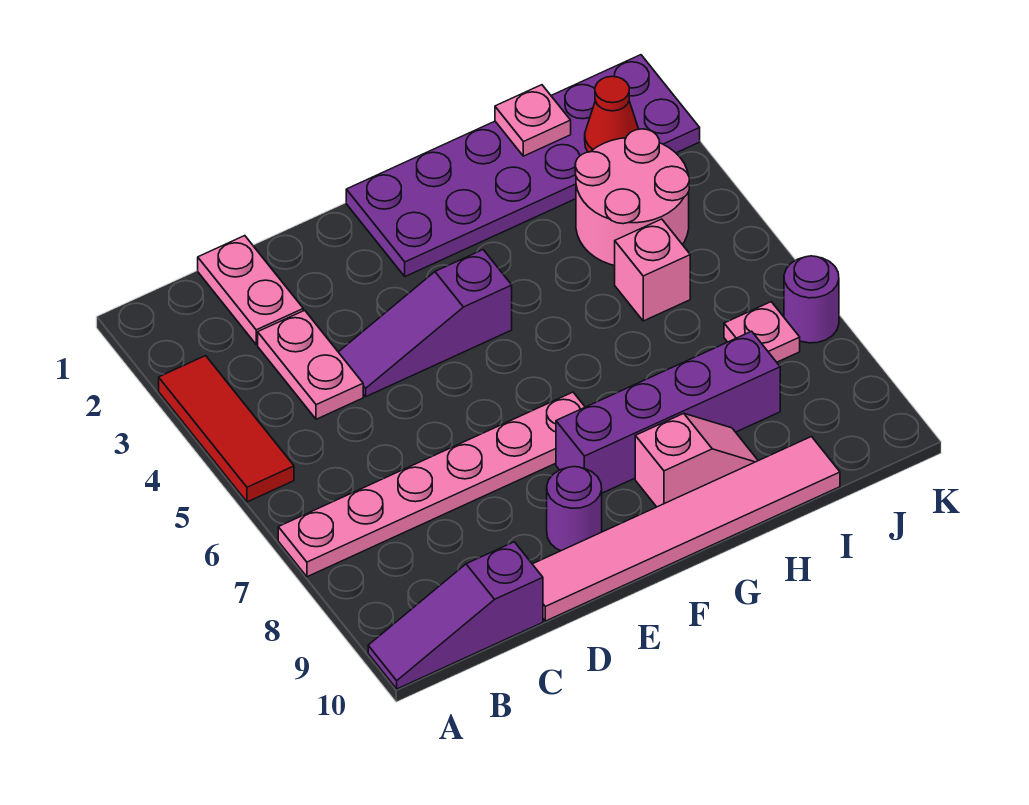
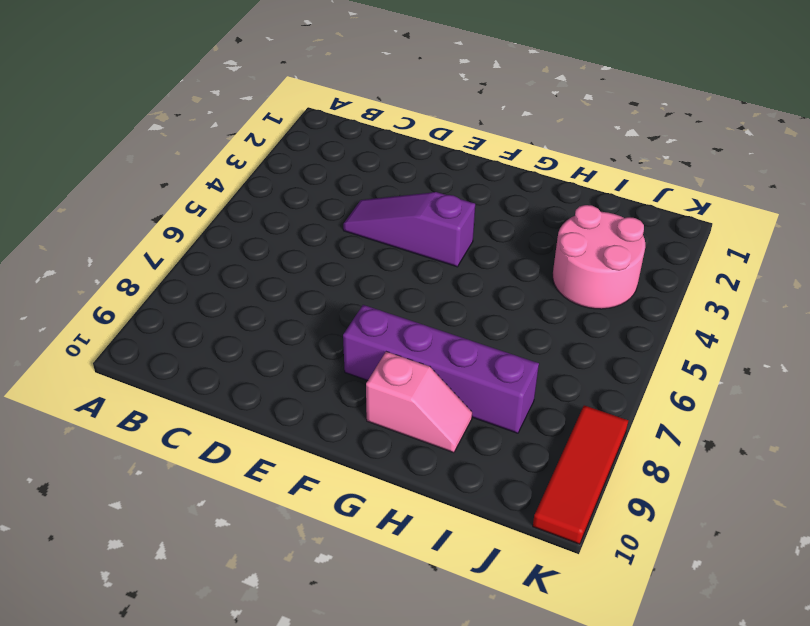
red tile K8:K10 level 1 -> red tile A3:A5 level 1
none -> pink plate A7:F7 level 1
none -> purple slope A10:C10 level 1 top C
none -> pink plate C1:C2 level 1

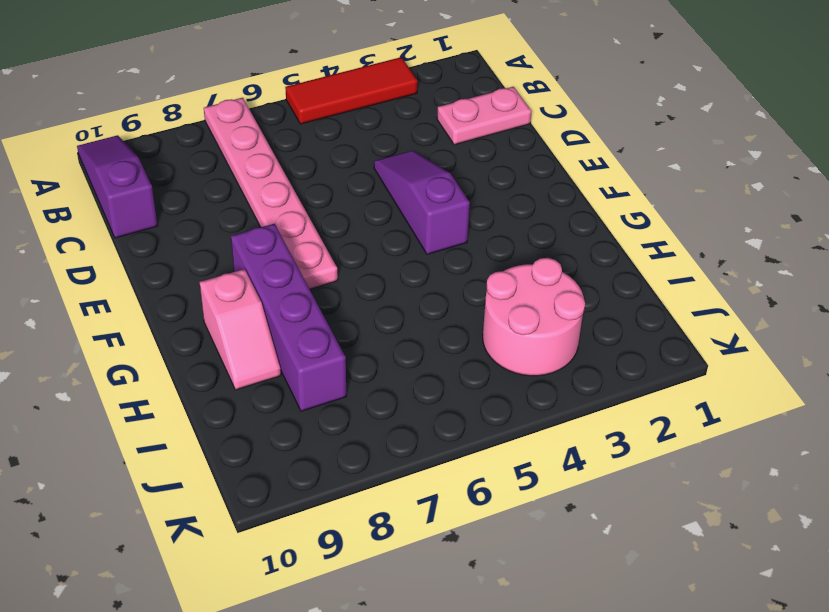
none -> pink plate C3:C4 level 1
none -> pink tile D10:I10 level 1
none -> purple round brick E9 level 1

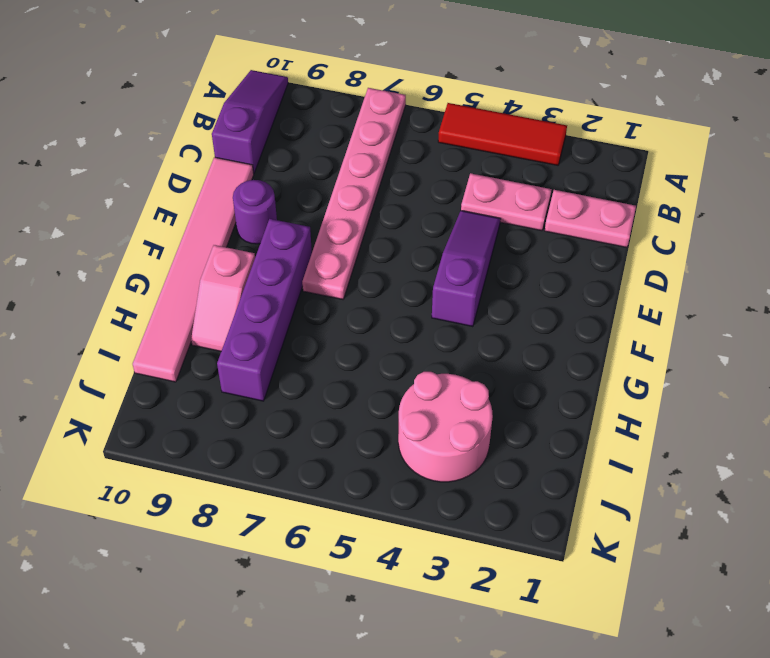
none -> purple plate F1:K2 level 1
none -> pink brick I5 level 1
none -> pink plate J7 level 1

